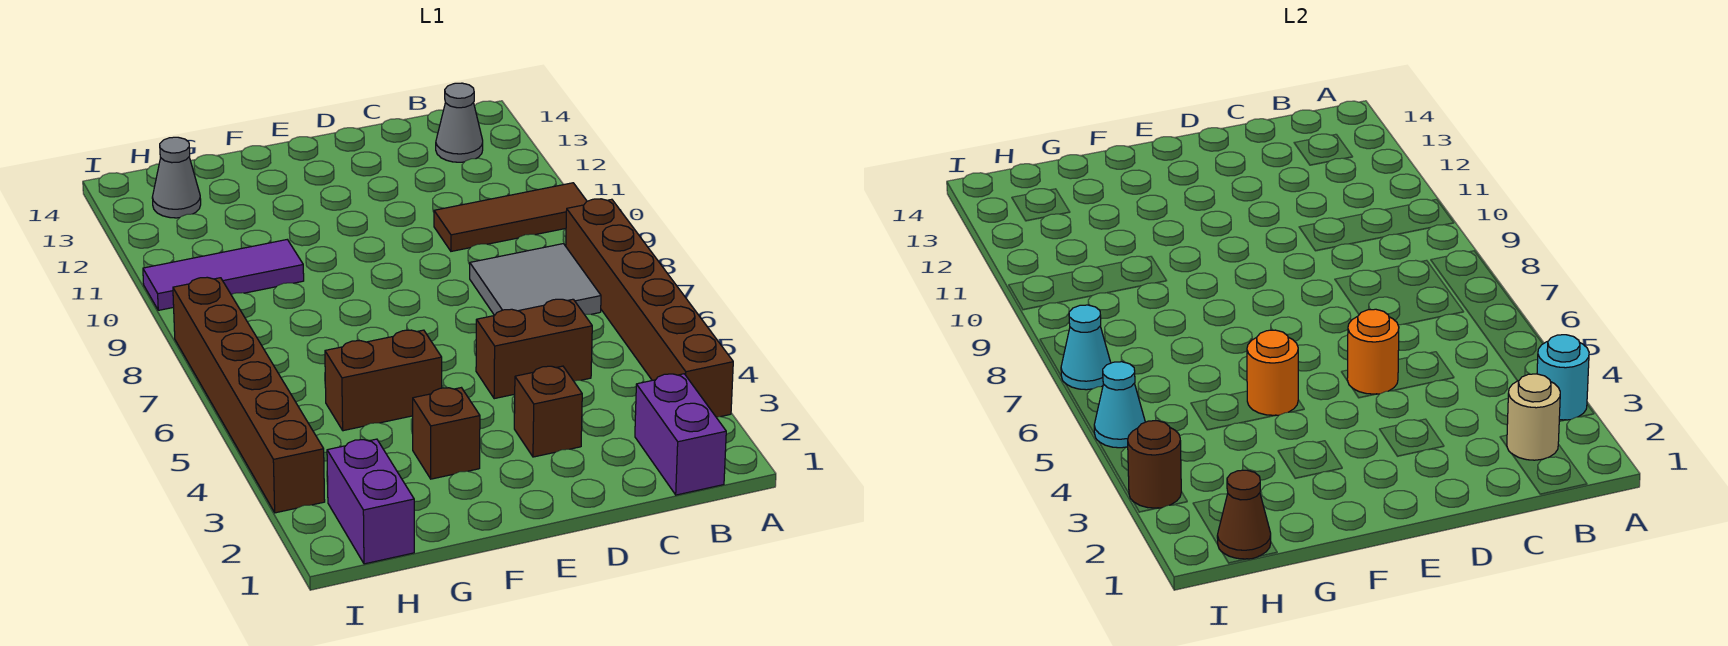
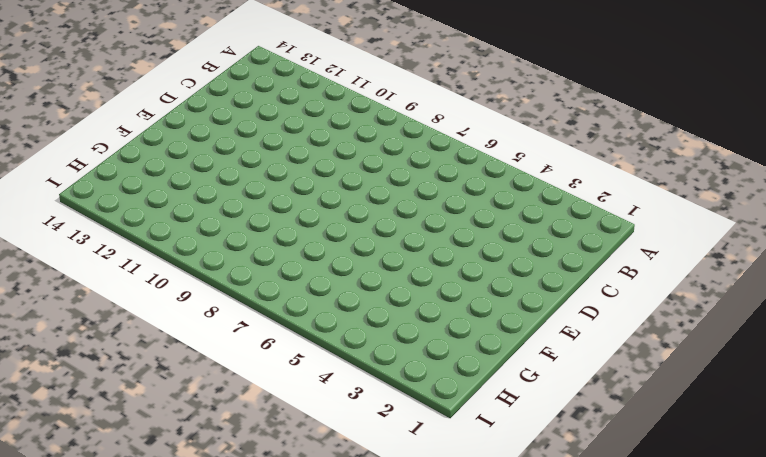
none -> brown brick A3:A8 level 1
none -> brown tile A10:C10 level 1
none -> purple brick B1:B2 level 1

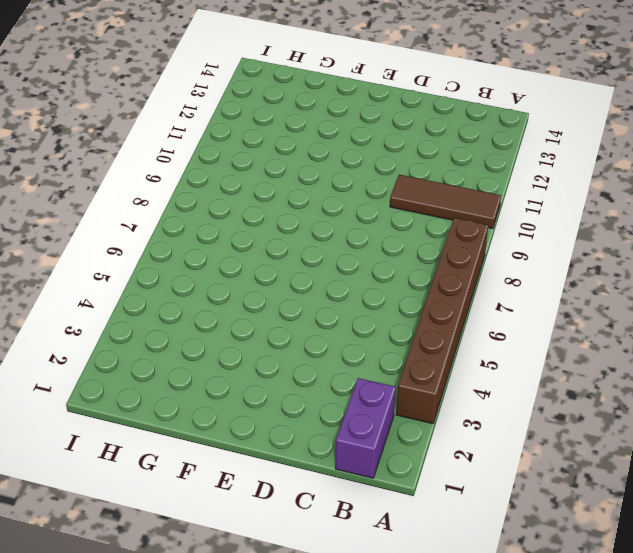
none -> grey tile B7:C8 level 1
none -> grey cone B13 level 1
none -> brown brick C5:D5 level 1

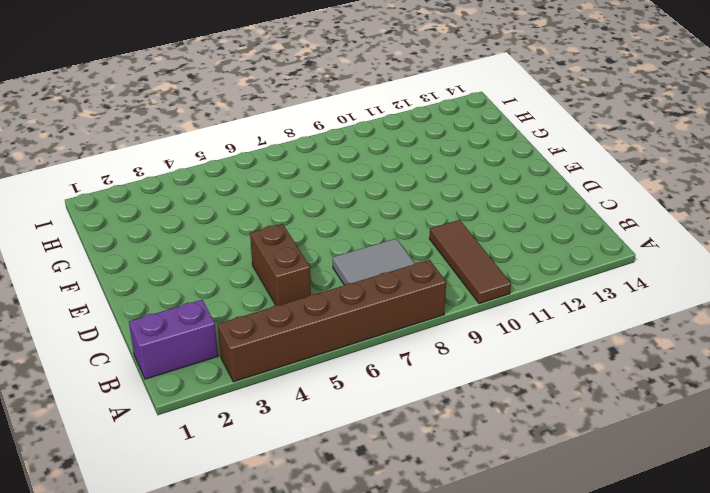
none -> grey cone B13 level 1
none -> brown brick D3 level 1
none -> brown brick F3 level 1

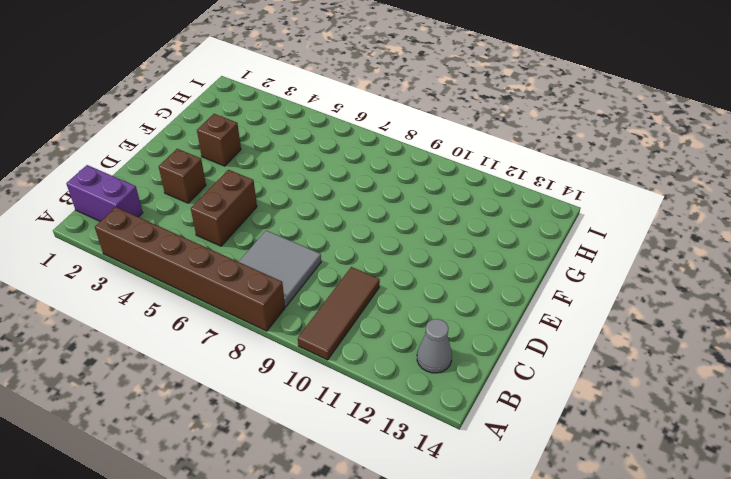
none -> brown brick F5:G5 level 1
none -> purple tile G10:I10 level 1
none -> purple brick H1:H2 level 1

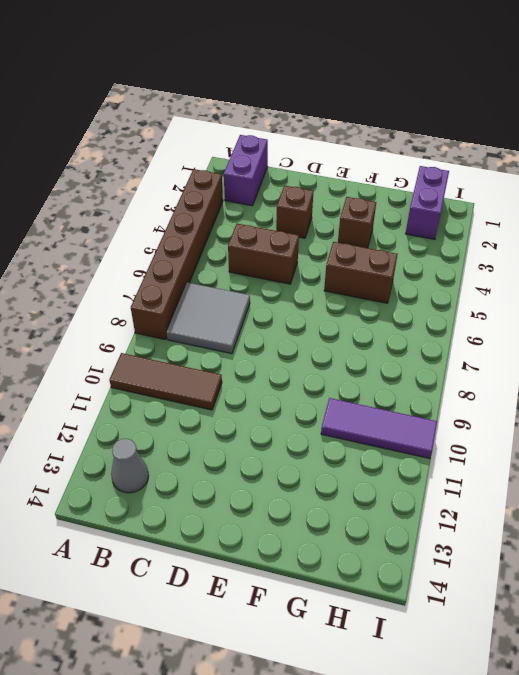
none -> grey cone H13 level 1
none -> brown brick I3:I8 level 1
none -> cyan round brick A3 level 2

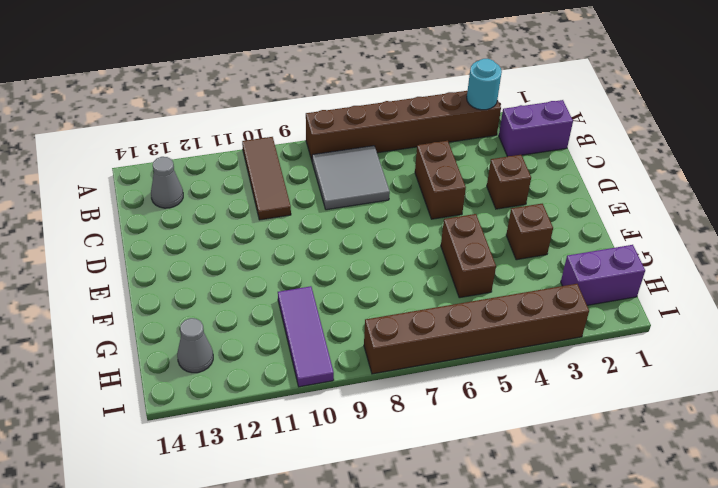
none -> tan round brick B2 level 2
none -> orange round brick D5 level 2
none -> orange round brick F5 level 2

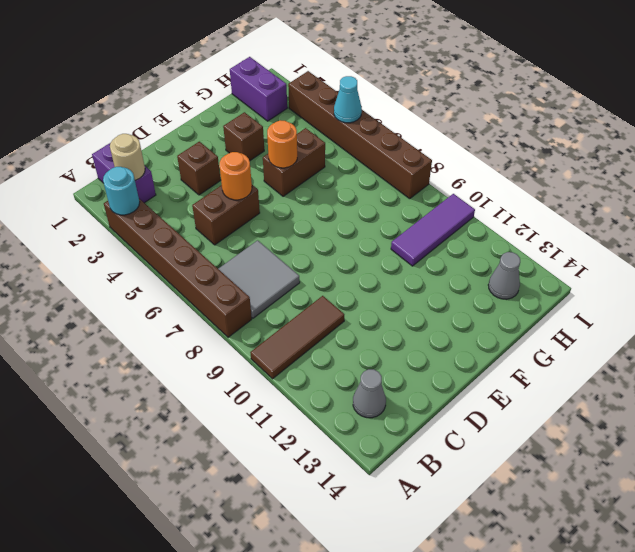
none -> brown cone H1 level 2
none -> brown round brick I3 level 2
none -> cyan cone I7 level 2

